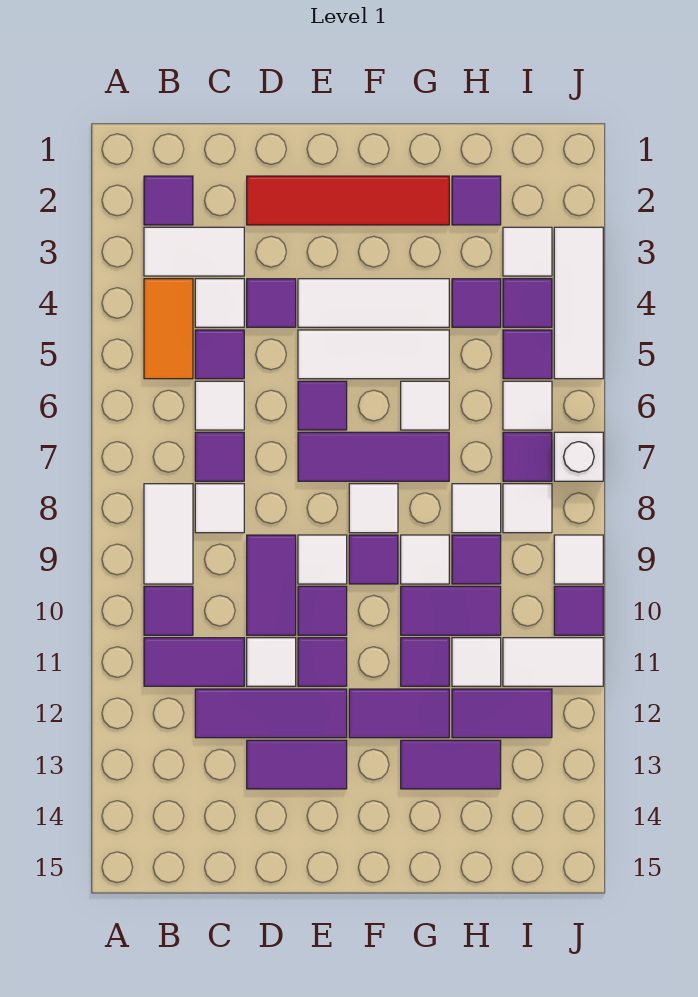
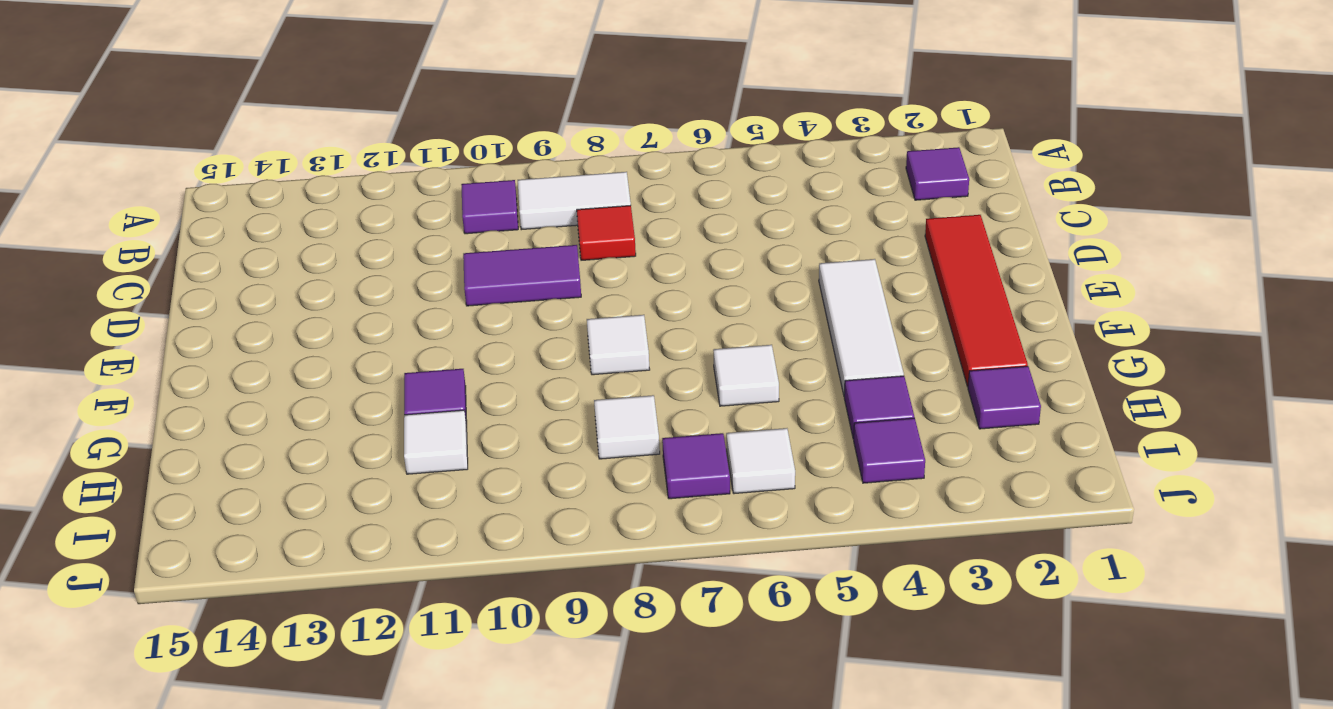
red tile C8 level 1 -> white tile C8 level 1
none -> white tile B3:C3 level 1
none -> orange tile B4:B5 level 1
none -> purple tile B11:C11 level 1
none -> white tile C4 level 1

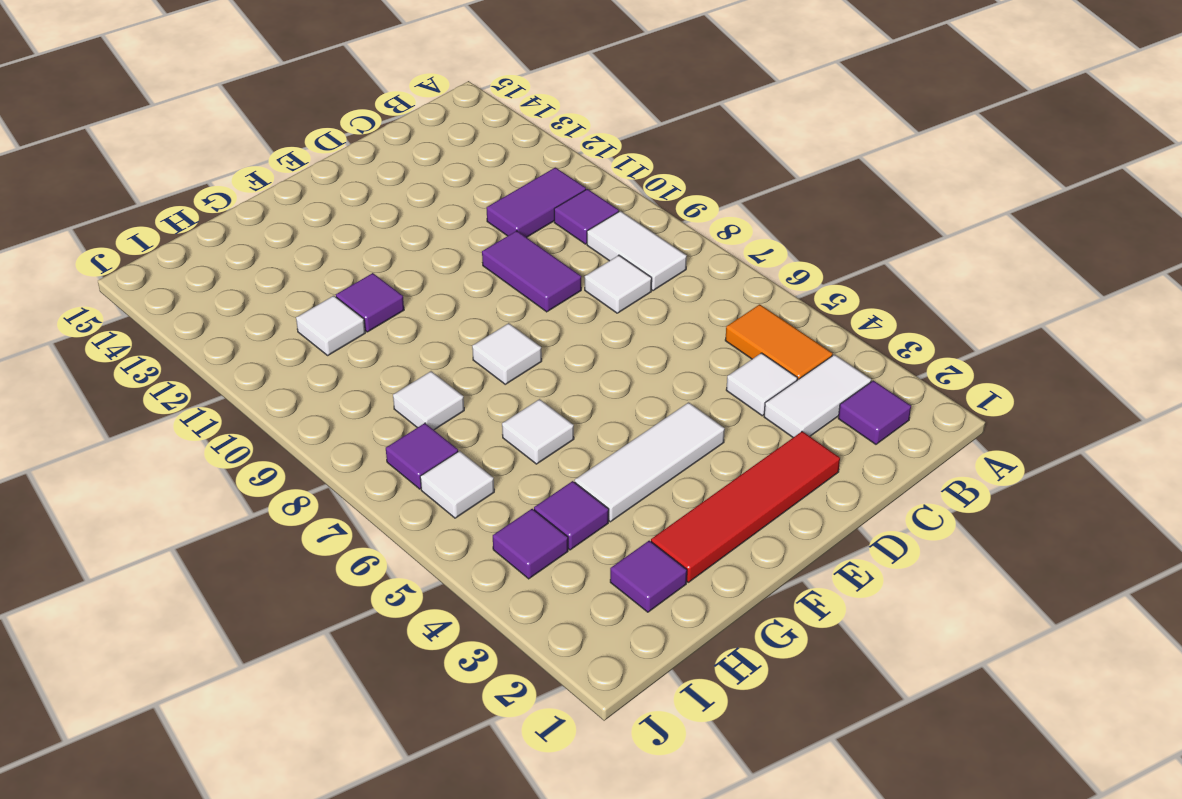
none -> purple tile C5 level 1
none -> white tile C6 level 1
none -> purple tile C7 level 1
none -> purple tile C12:E12 level 1

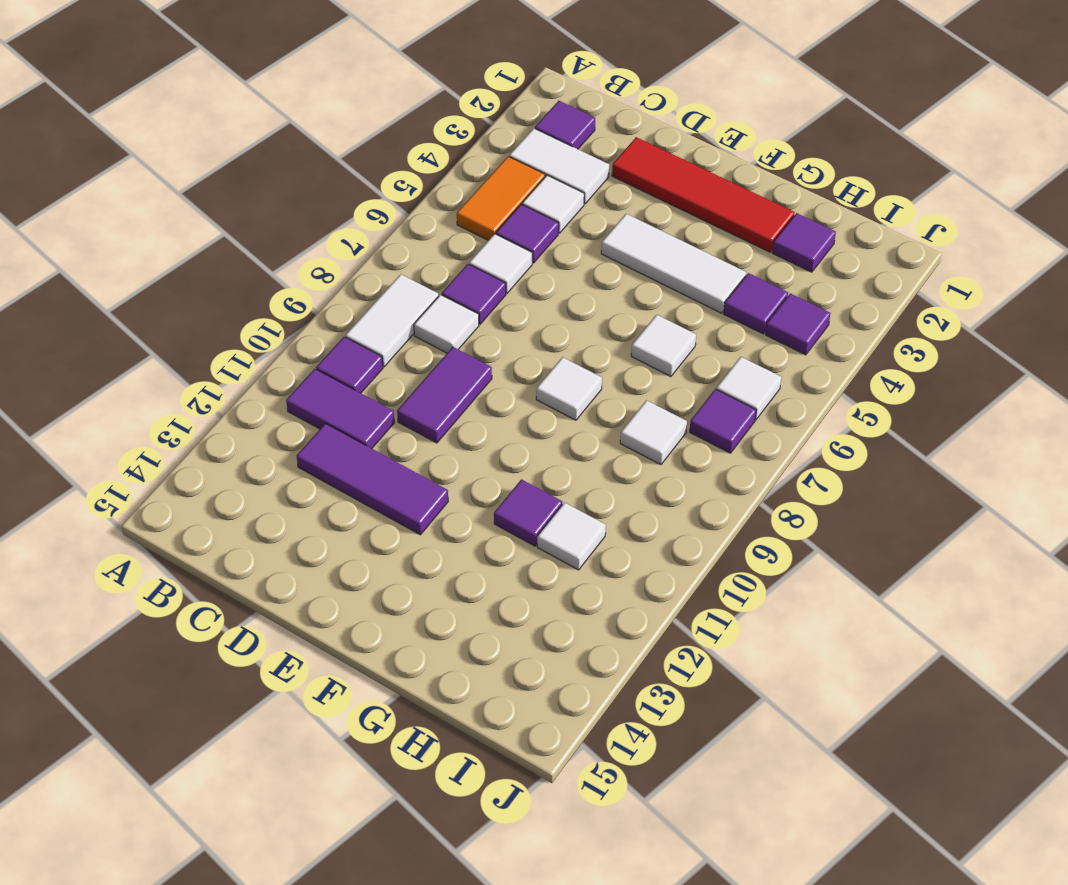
none -> purple tile D4 level 1
none -> white tile D11 level 1
none -> purple tile D13:E13 level 1
none -> white tile E5:G5 level 1

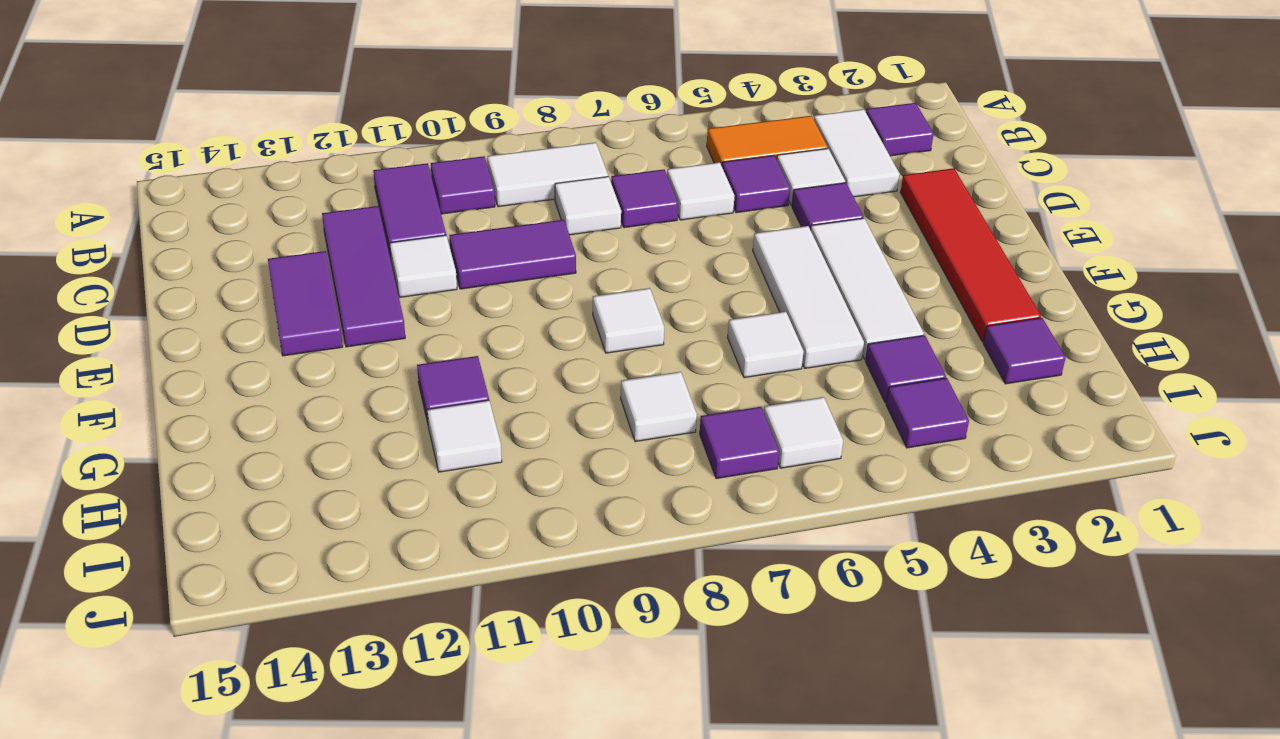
none -> purple tile E6 level 1
none -> purple tile E7:G7 level 1
none -> white tile E9 level 1
none -> purple tile E10 level 1

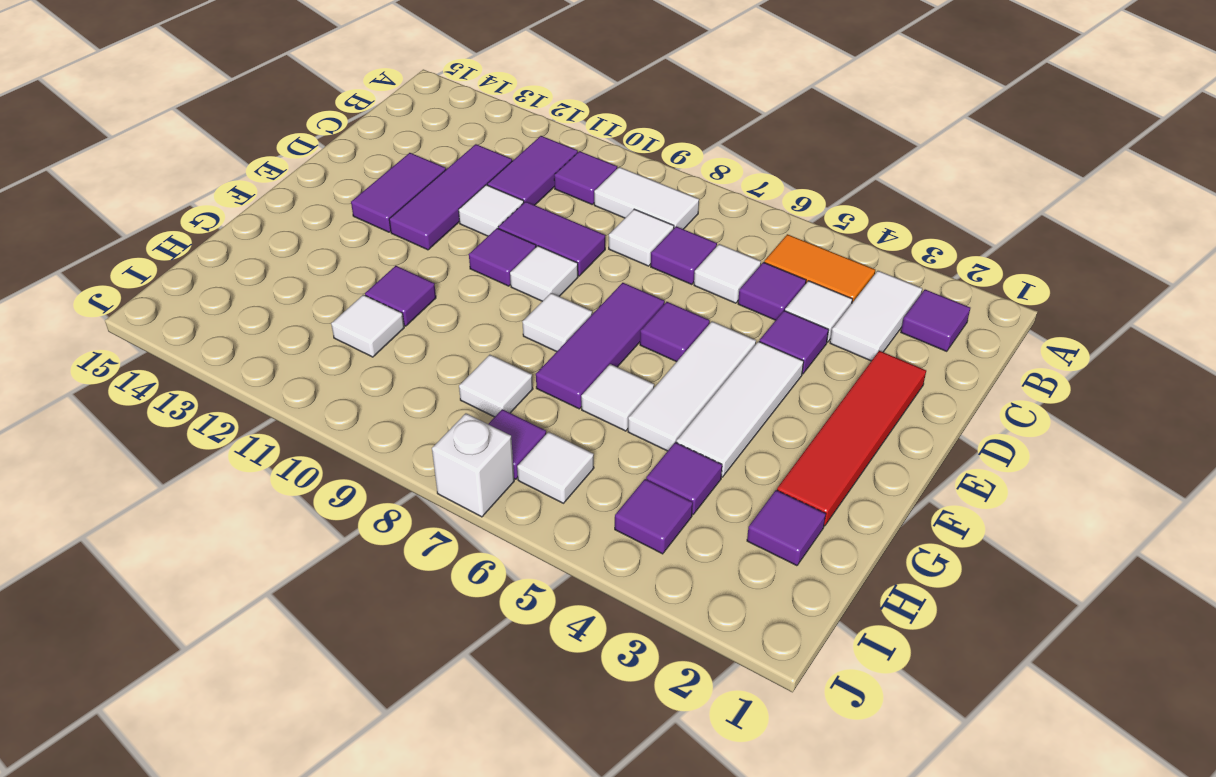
none -> purple tile E11 level 1
none -> purple tile F9 level 1
none -> purple tile F12:G12 level 1
none -> white tile G9 level 1

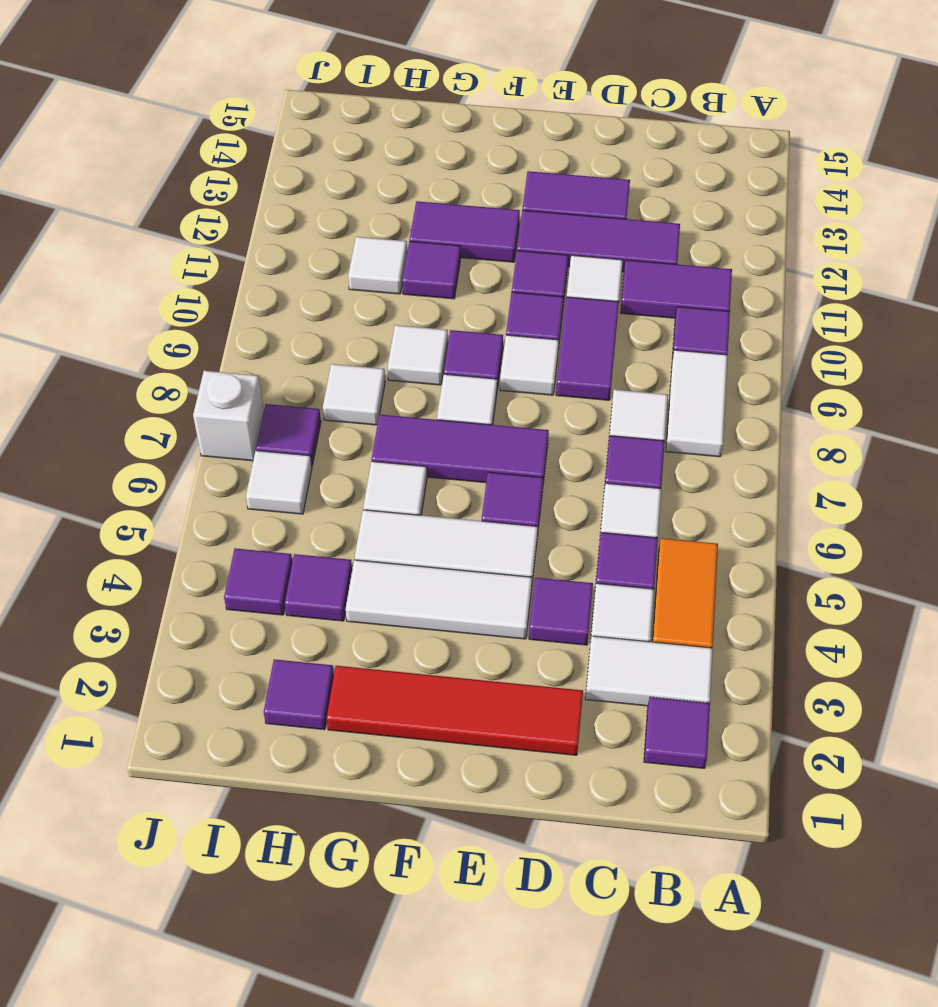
none -> purple tile G10:H10 level 1
none -> purple tile G13:H13 level 1
none -> purple tile H9 level 1
none -> purple tile H12:I12 level 1

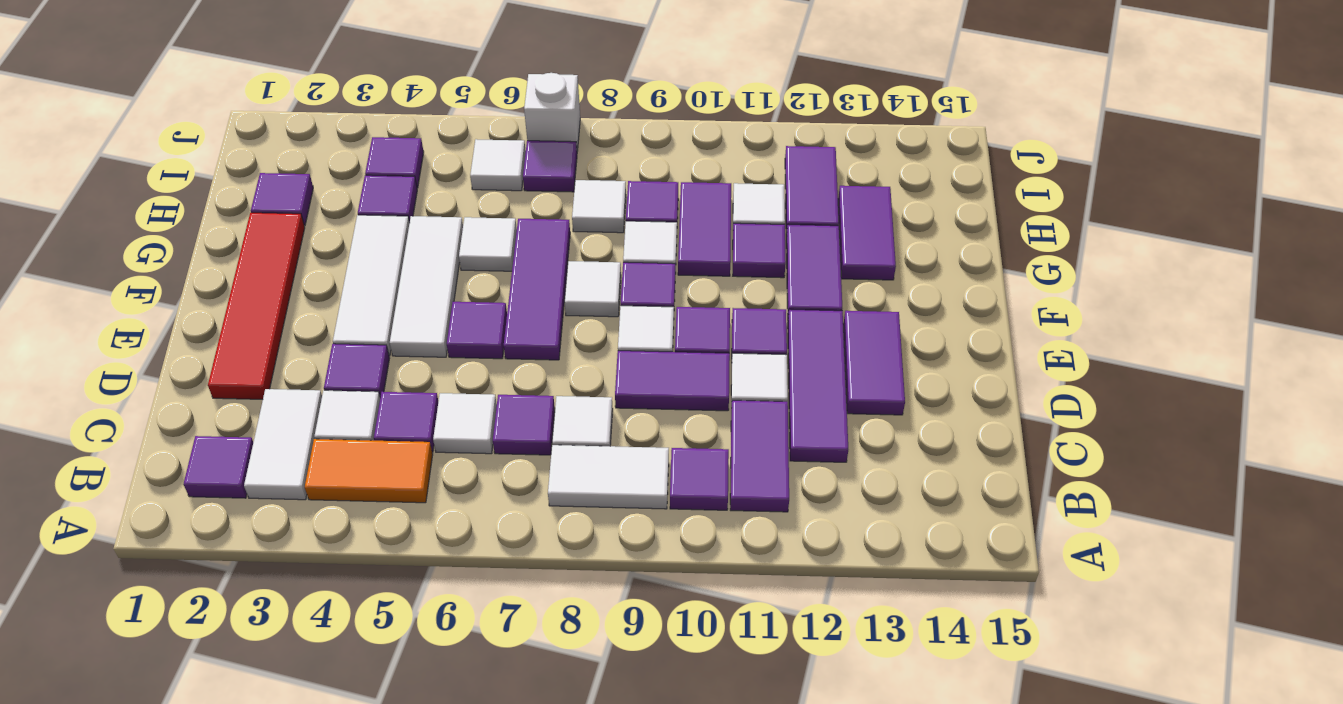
none -> white tile I3 level 1
none -> purple tile I5 level 1
none -> white tile I8 level 1
none -> white tile I11:J11 level 1

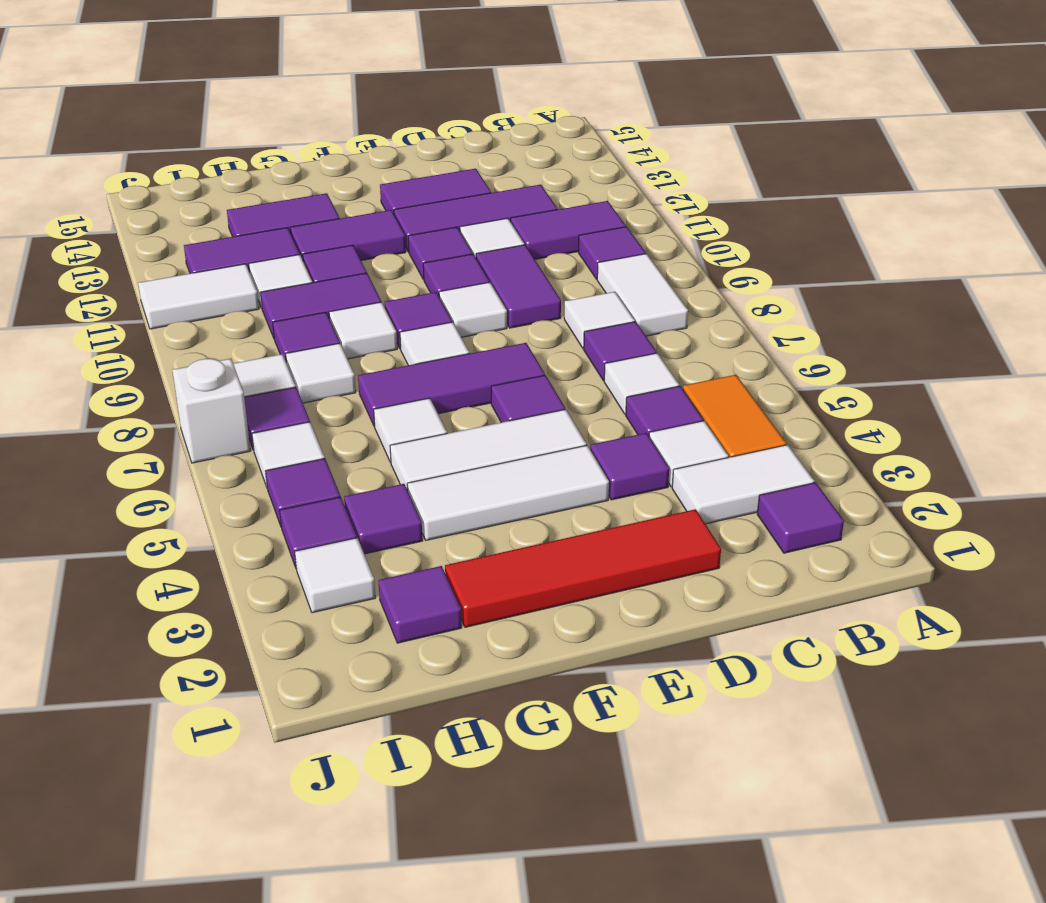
none -> white tile J3:J5 level 1
none -> white tile J9 level 1
none -> purple tile J10 level 1

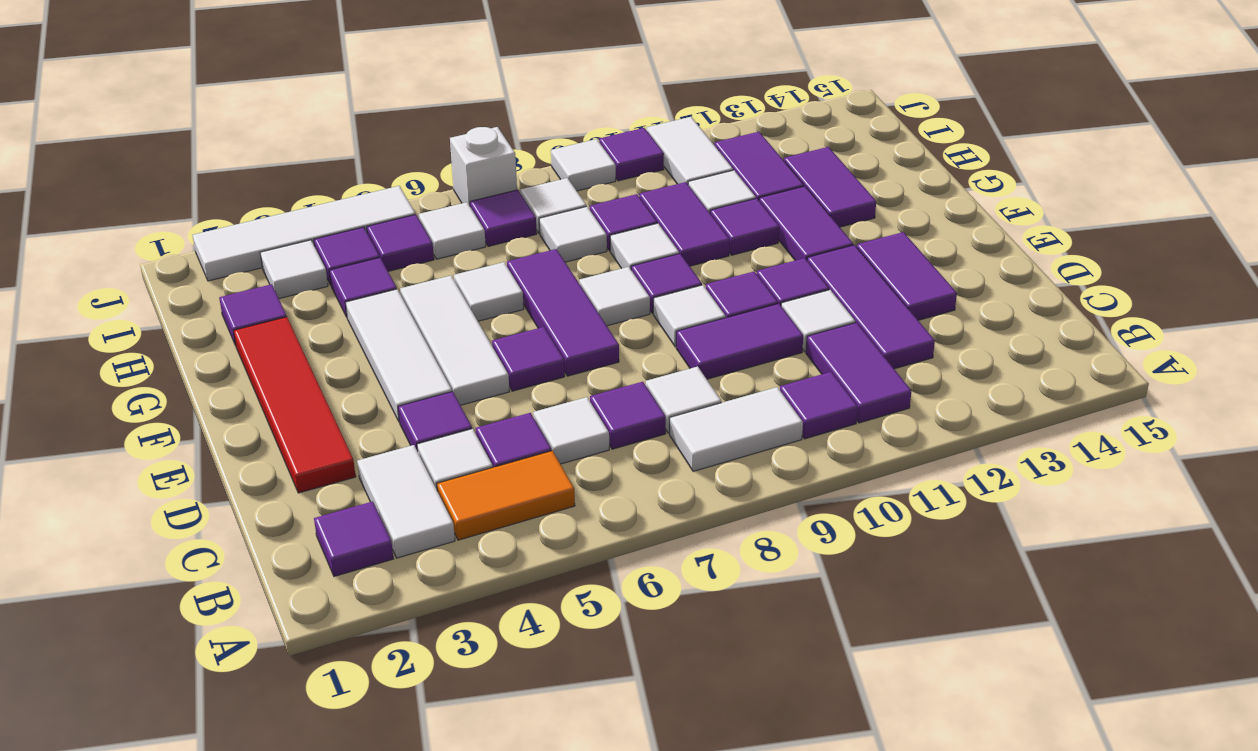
white tile J2:J5 level 1 -> white tile J3:J5 level 1

